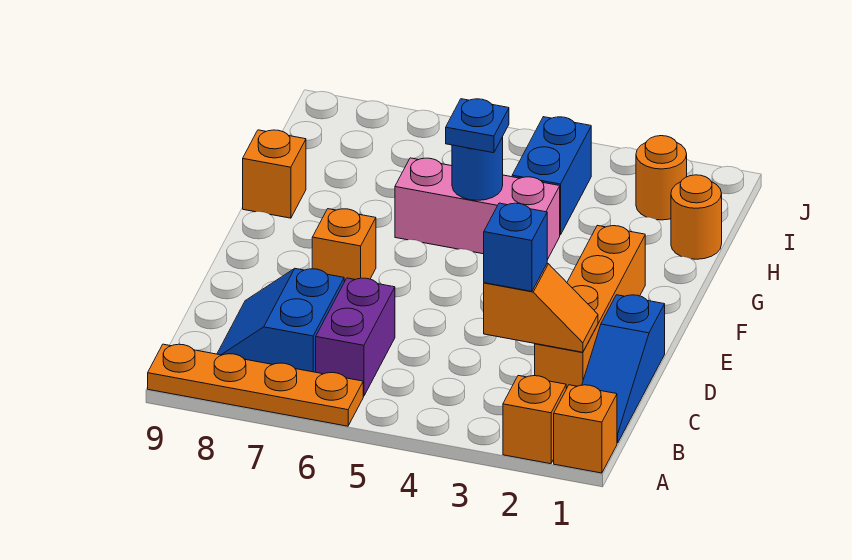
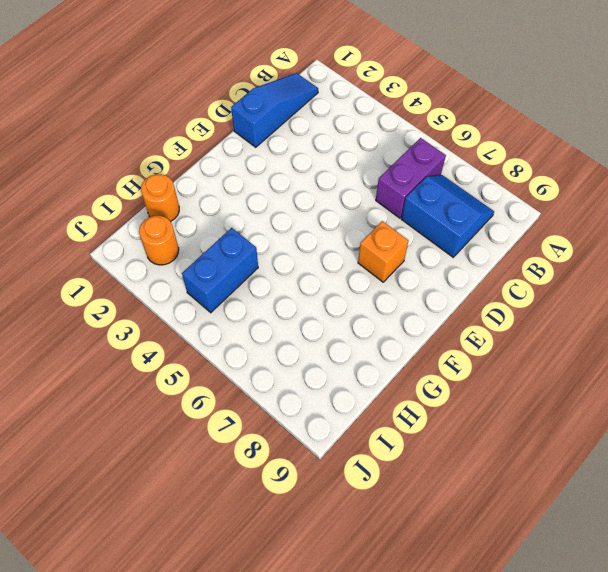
blue slope B7:C8 level 1 top C -> blue slope B7:C8 level 1 top 7
none -> orange brick A1 level 1
none -> orange brick A2 level 1
none -> orange plate A6:A9 level 1

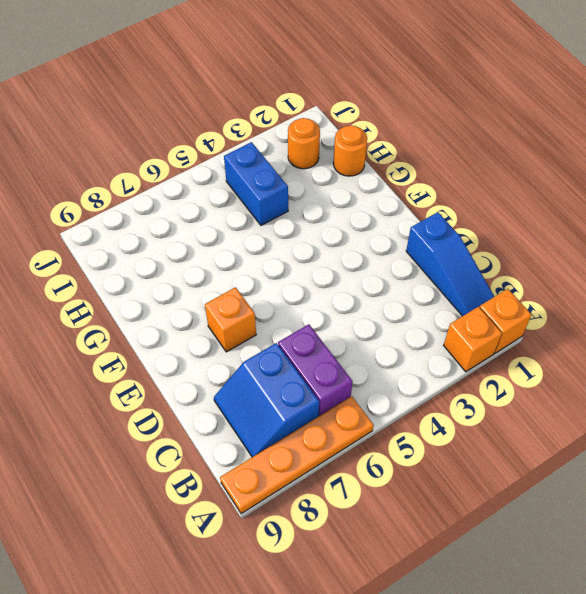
none -> orange brick C2:F2 level 1
none -> pink brick G4:G6 level 1
none -> orange brick G9 level 1

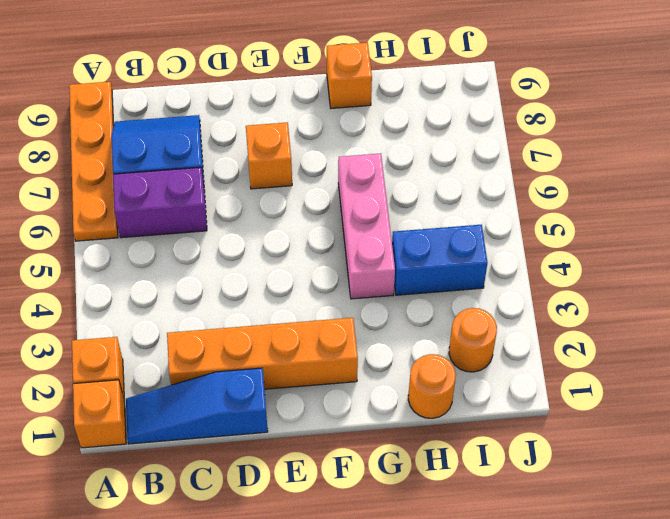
none -> orange slope C2:C3 level 2 top 3
none -> blue round brick G5 level 2
none -> blue brick C3 level 3

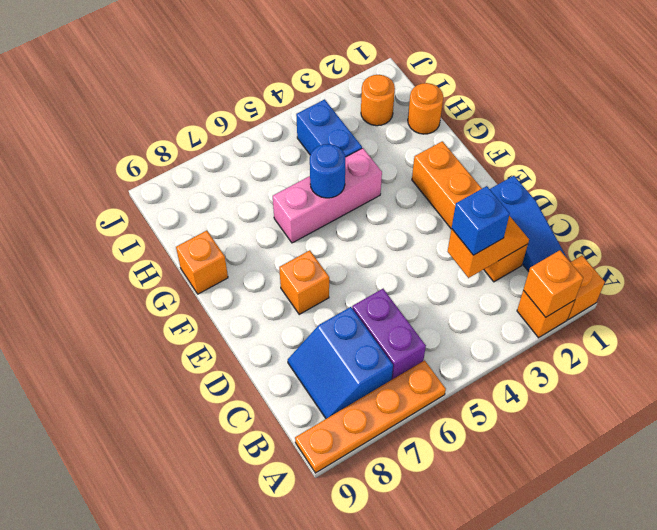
orange brick A2 level 2 -> none
none -> blue plate G5 level 3

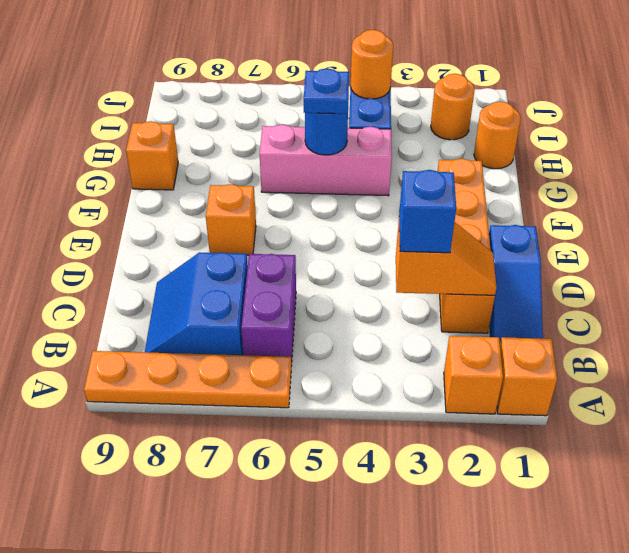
orange round brick I4 level 2 -> none

